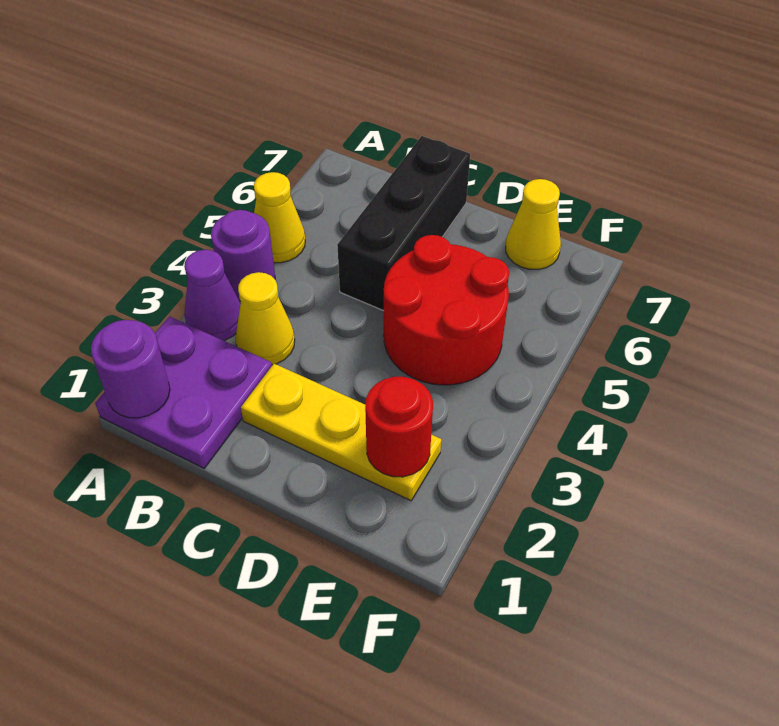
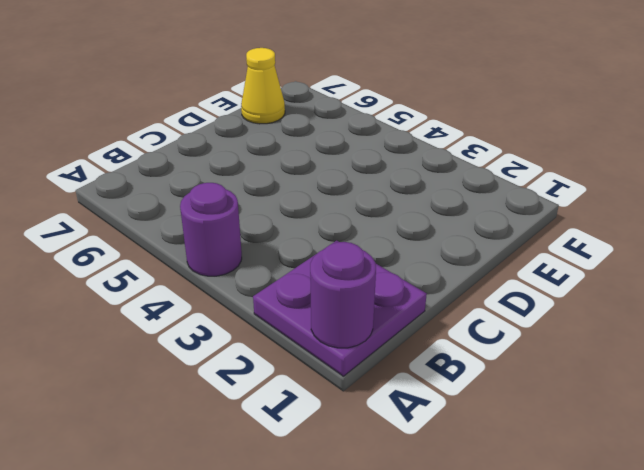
none -> purple cone A3 level 1
none -> yellow cone A5 level 1

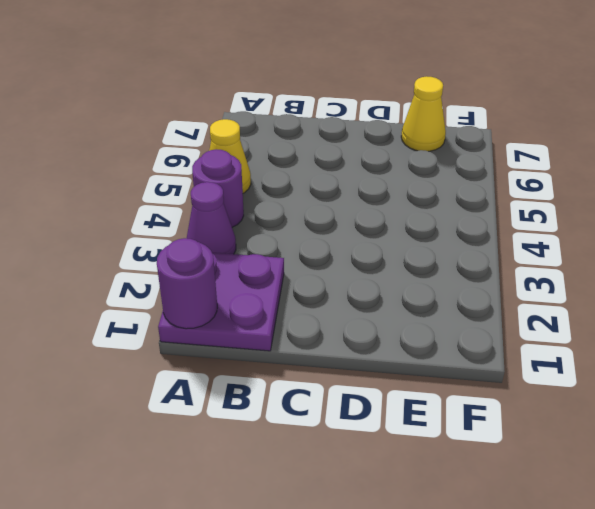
none -> yellow cone B3 level 1
none -> yellow plate C2:E2 level 1

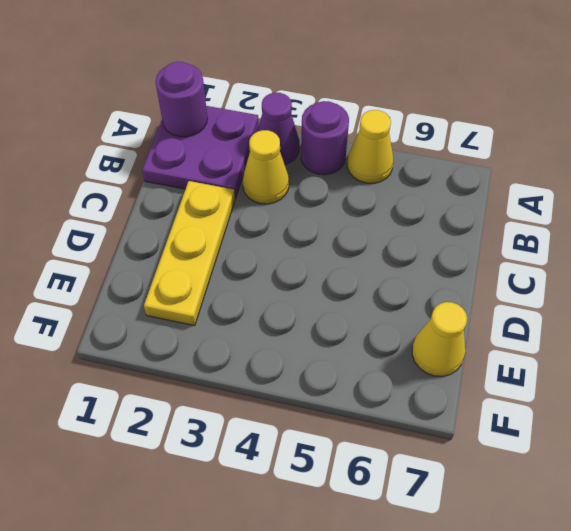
none -> black brick C5:C7 level 1
none -> red round brick D4:E5 level 1

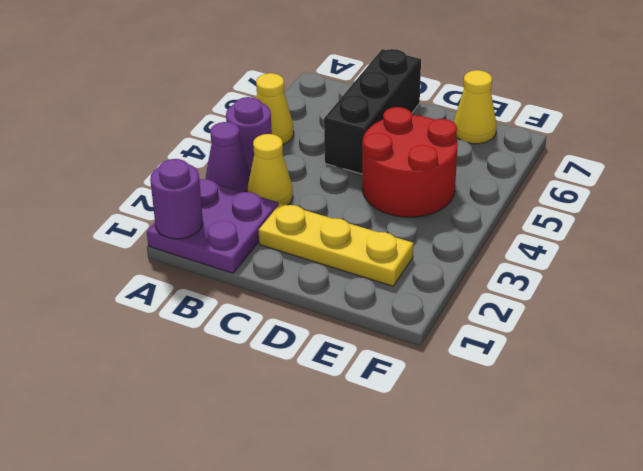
none -> red round brick E2 level 2

